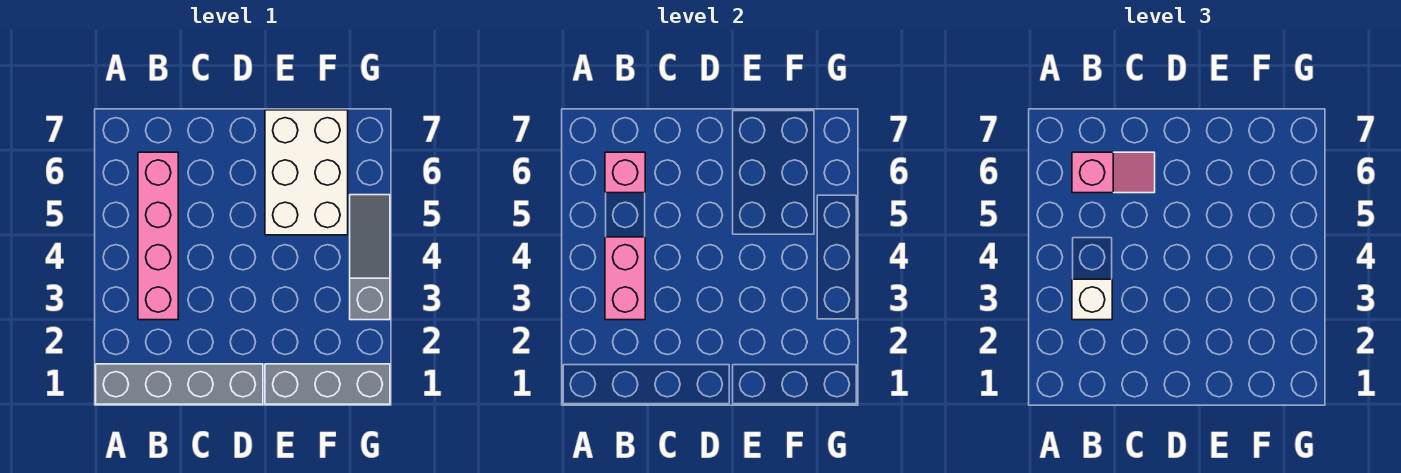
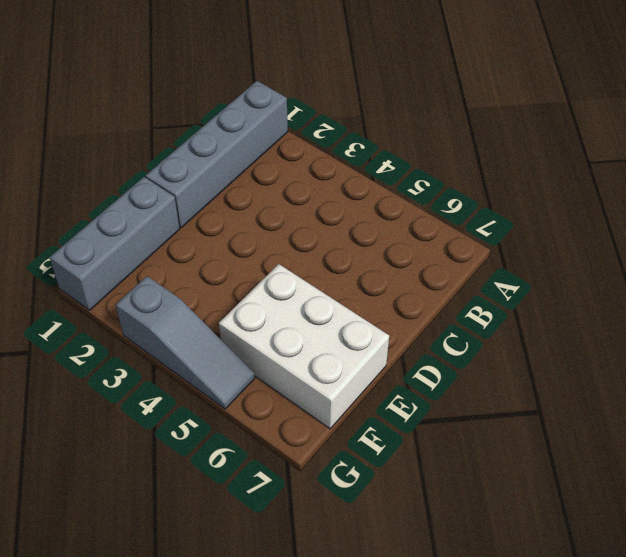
none -> pink brick B3:B6 level 1
none -> pink brick B3:B4 level 2

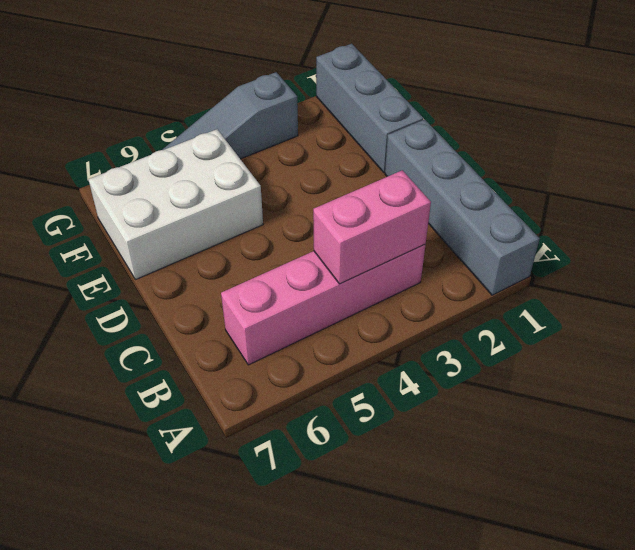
none -> pink brick B6 level 2
none -> white brick B3 level 3

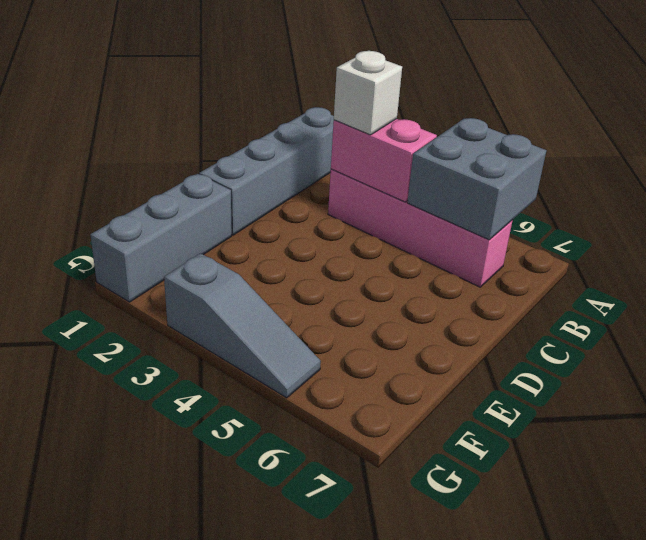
grey brick A5:B6 level 2 -> pink brick B6 level 2
none -> white brick E5:F7 level 1
none -> pink slope B6:C6 level 3 top B

